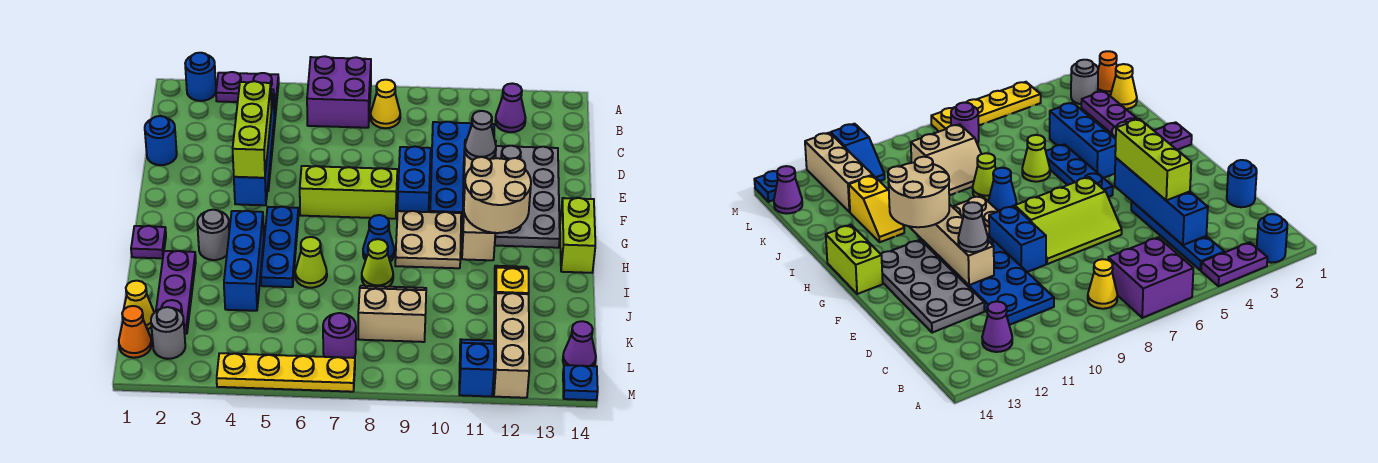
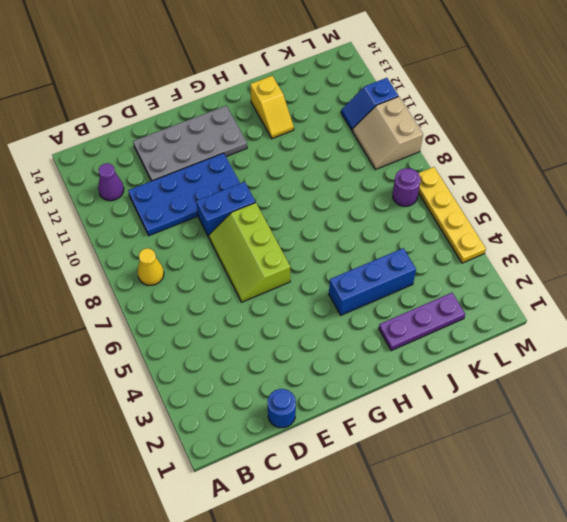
yellow slope I12:I13 level 1 top 13 -> yellow slope I12:J12 level 1 top J
tan slope L9:M10 level 1 top M -> tan slope J8:K9 level 1 top K
none -> blue round brick A2 level 1
none -> purple plate A3:A4 level 1
none -> purple brick A6:B7 level 1
none -> blue plate B4:E4 level 1

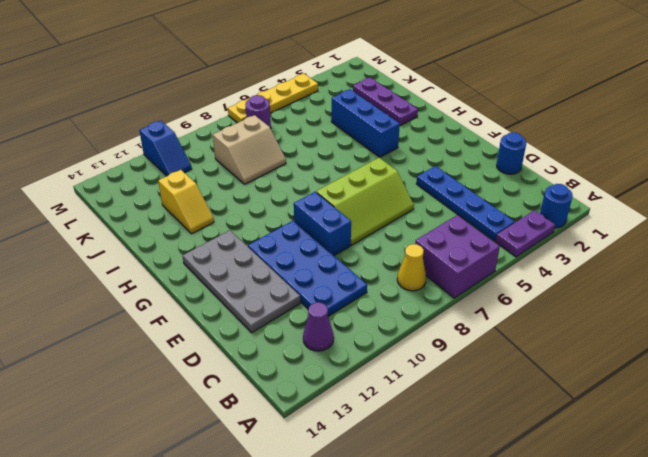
none -> blue plate G5:I5 level 1
none -> tan plate G9:H10 level 1
none -> lime brick G14:H14 level 1
none -> purple plate H1 level 1

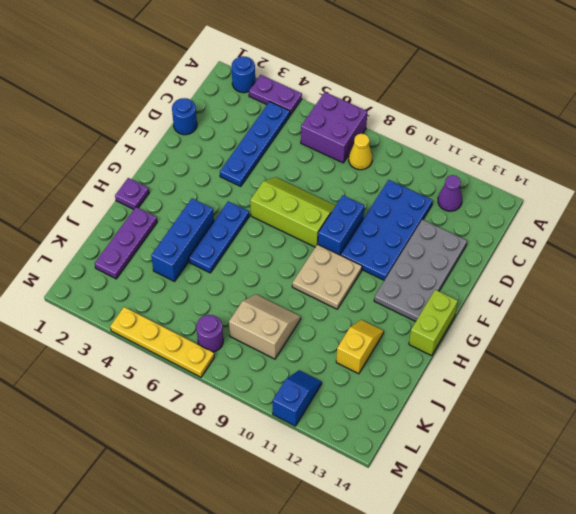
none -> grey round brick H3 level 1
none -> blue cone H8 level 1
none -> lime cone I6 level 1
none -> lime cone I8 level 1

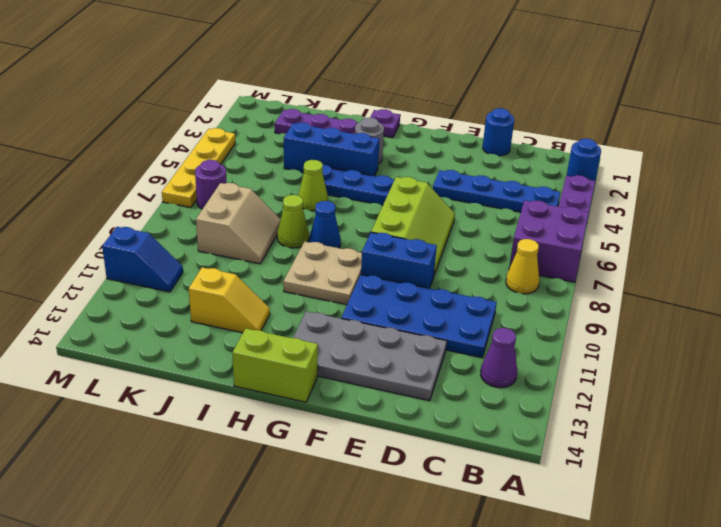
none -> yellow cone K1 level 1
none -> tan brick K12:M12 level 1
none -> orange cone L1 level 1
none -> grey round brick L2 level 1

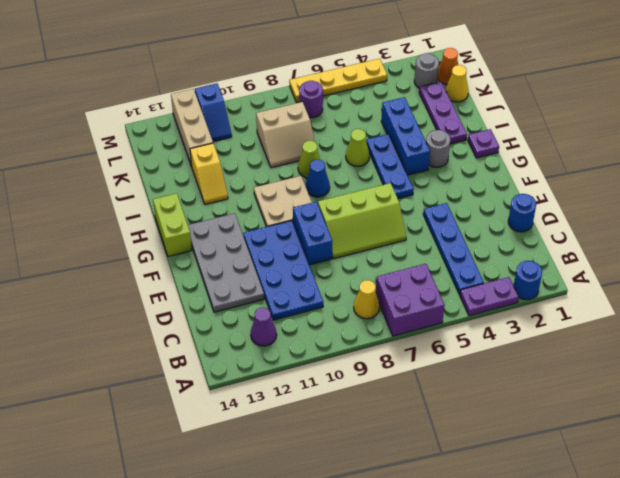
none -> purple cone L14 level 1
none -> blue plate M14 level 1
none -> blue brick C4:F4 level 2
none -> tan brick E11:H11 level 2

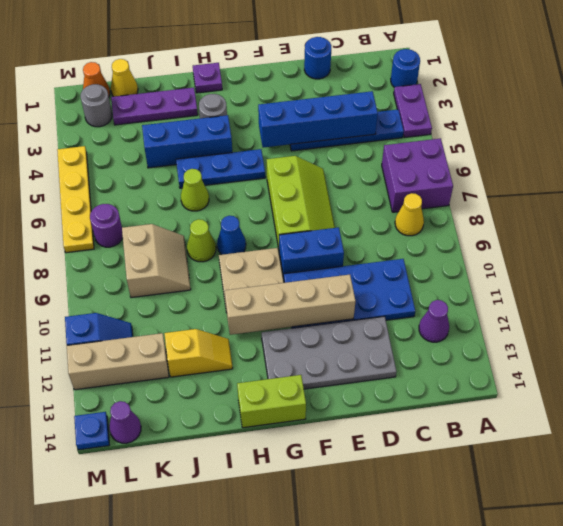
none -> lime brick D4:F4 level 3
none -> grey cone E11 level 3
none -> tan round brick G11:H12 level 3

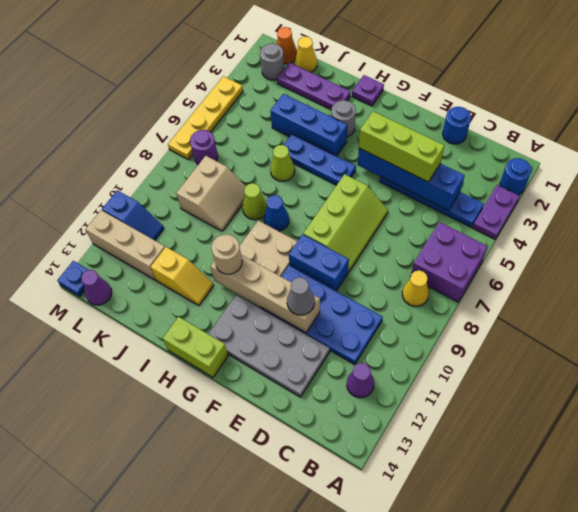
tan round brick H11 level 3 -> tan round brick G11:H12 level 3

